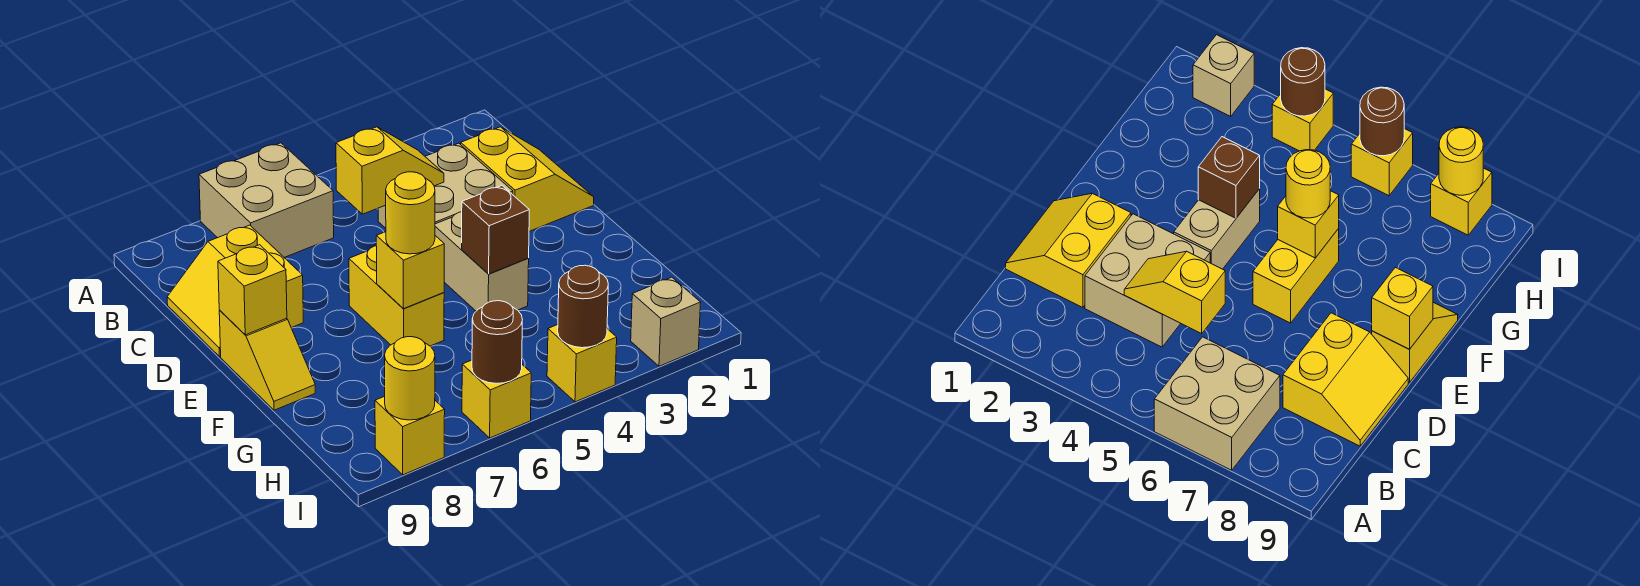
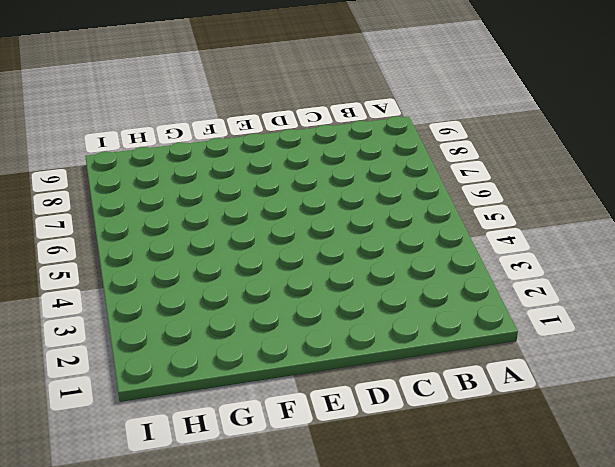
none -> tan brick A6:B7 level 1
none -> yellow slope C1:D2 level 1 top 2
none -> tan brick C3:D4 level 1

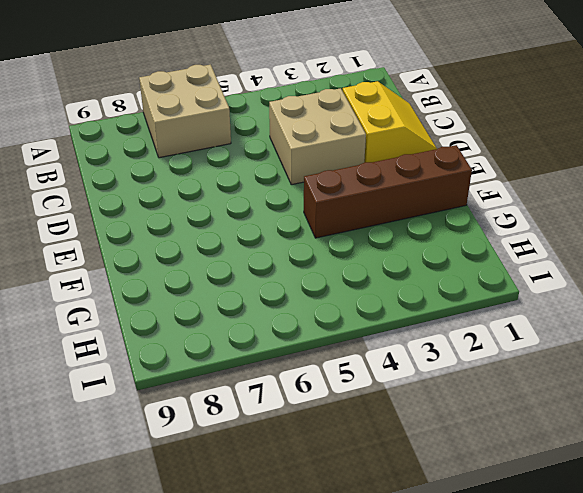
brown brick F1:F4 level 1 -> tan brick E4:F4 level 1
none -> yellow slope C8:D9 level 1 top 8
none -> yellow brick E6:F6 level 1
none -> yellow slope E9:F9 level 1 top E

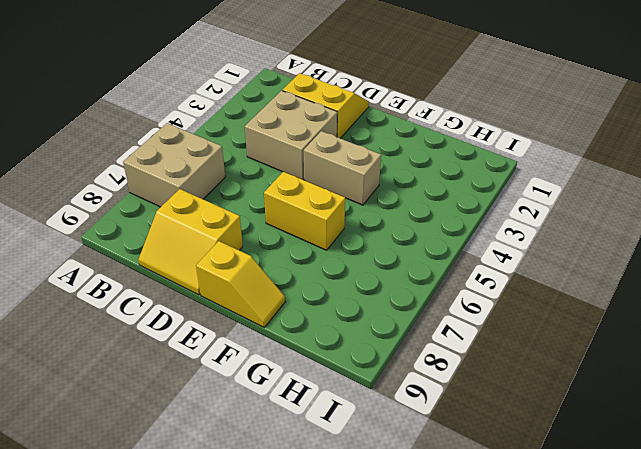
none -> tan brick I2 level 1
none -> yellow brick I4 level 1
none -> yellow brick I6 level 1

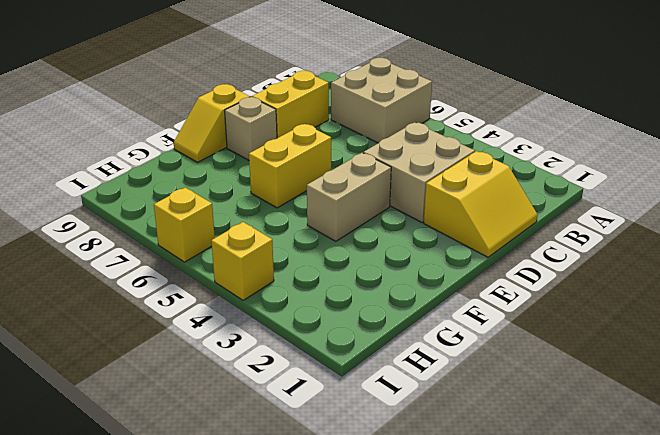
tan brick E8 level 1 -> tan brick I2 level 1
none -> yellow brick I8 level 1
none -> yellow slope C4:C5 level 2 top 5
none -> yellow brick E9 level 2

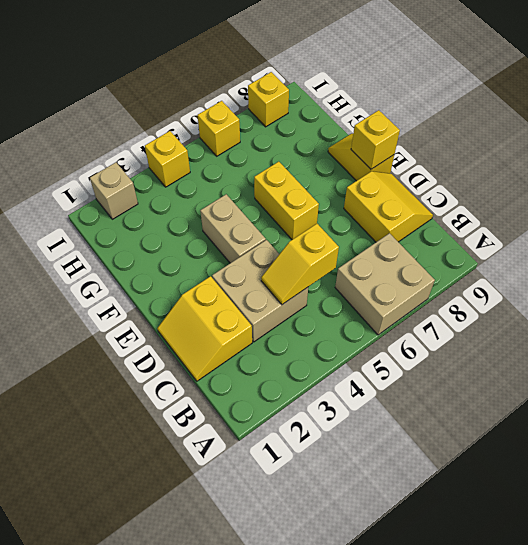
none -> brown brick F4 level 2
none -> yellow brick F6 level 2
none -> brown round brick I4 level 2

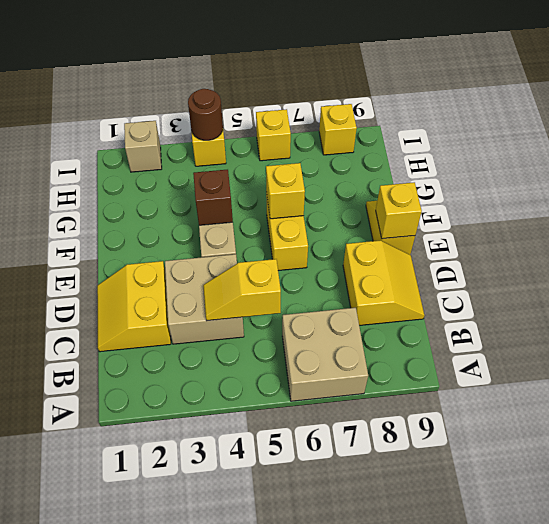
none -> brown round brick I6 level 2
none -> yellow round brick I8 level 2
none -> yellow round brick F6 level 3

